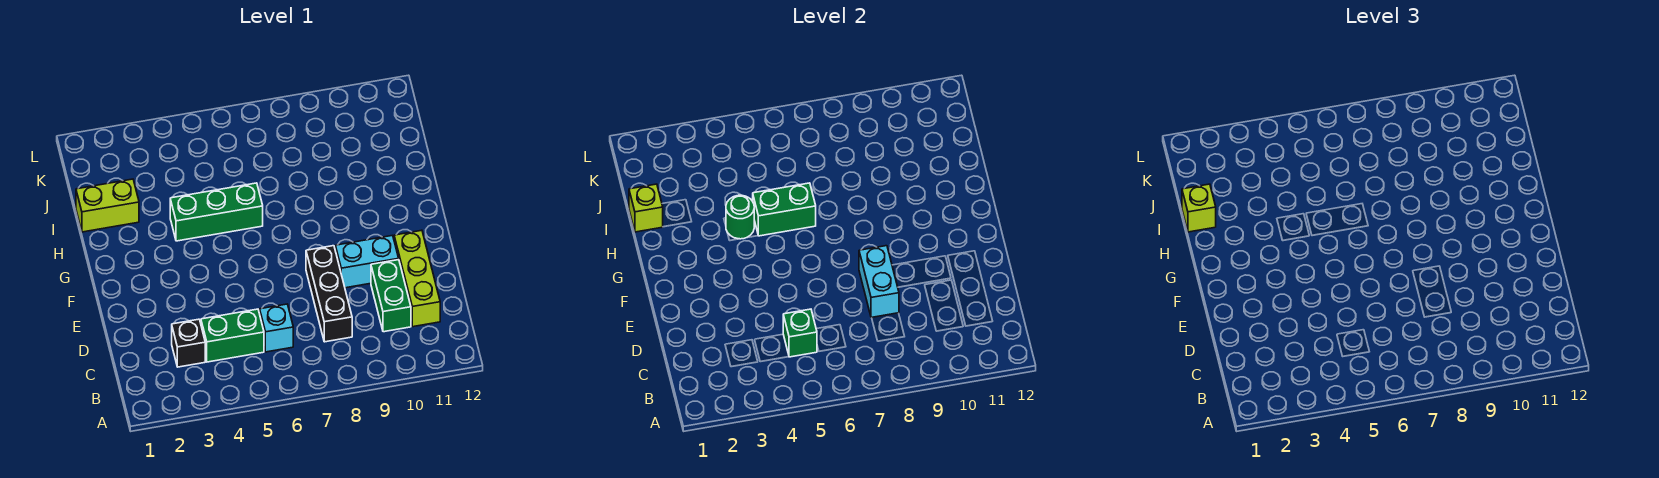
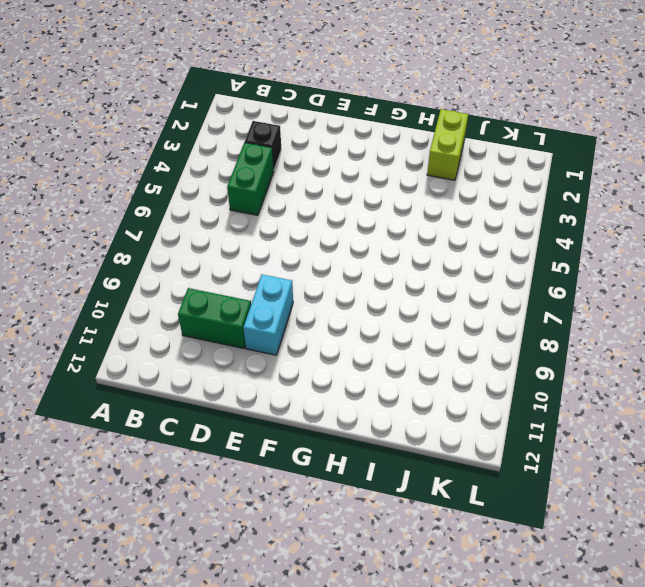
none -> cyan brick C6 level 1
none -> black brick C8:E8 level 1
none -> lime brick C11:E11 level 1

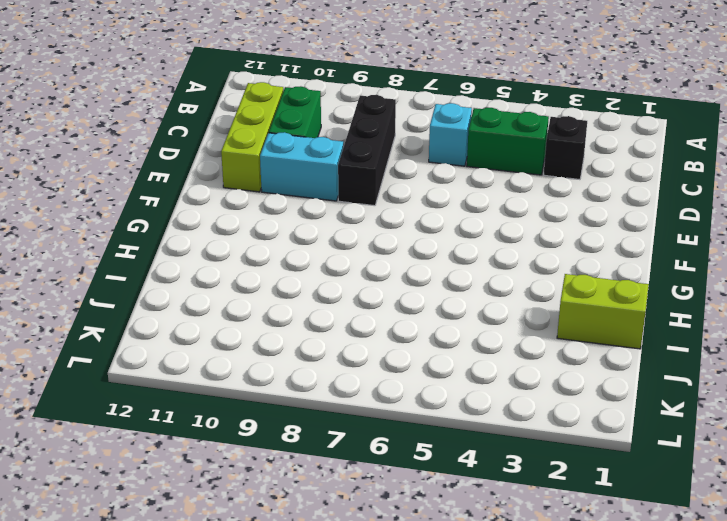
none -> green brick H4:H6 level 1
none -> green brick C5 level 2
none -> cyan brick D8:E8 level 2

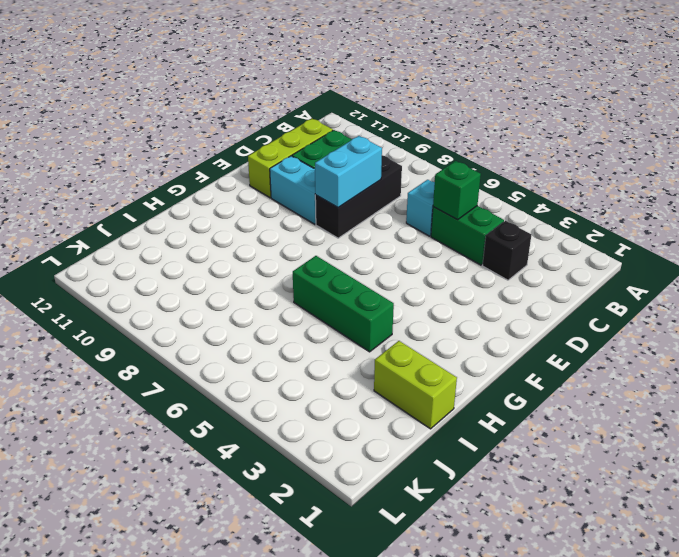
none -> green round brick H4 level 2
none -> green brick H5:H6 level 2
none -> lime brick I1 level 2

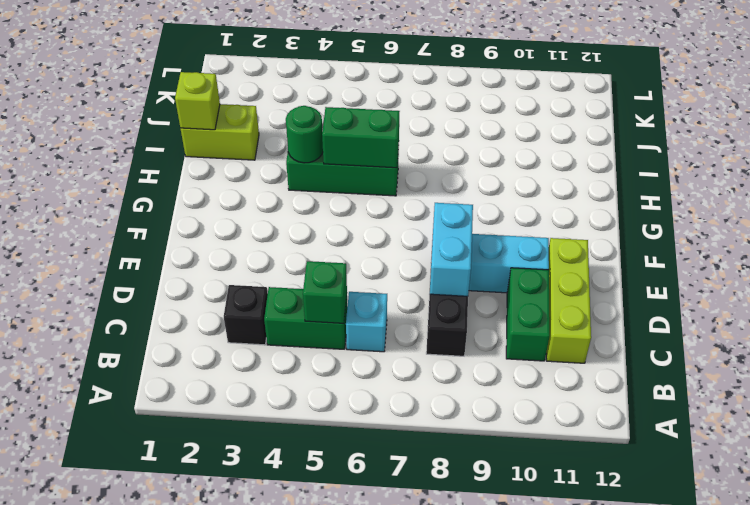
none -> lime brick I1 level 3

